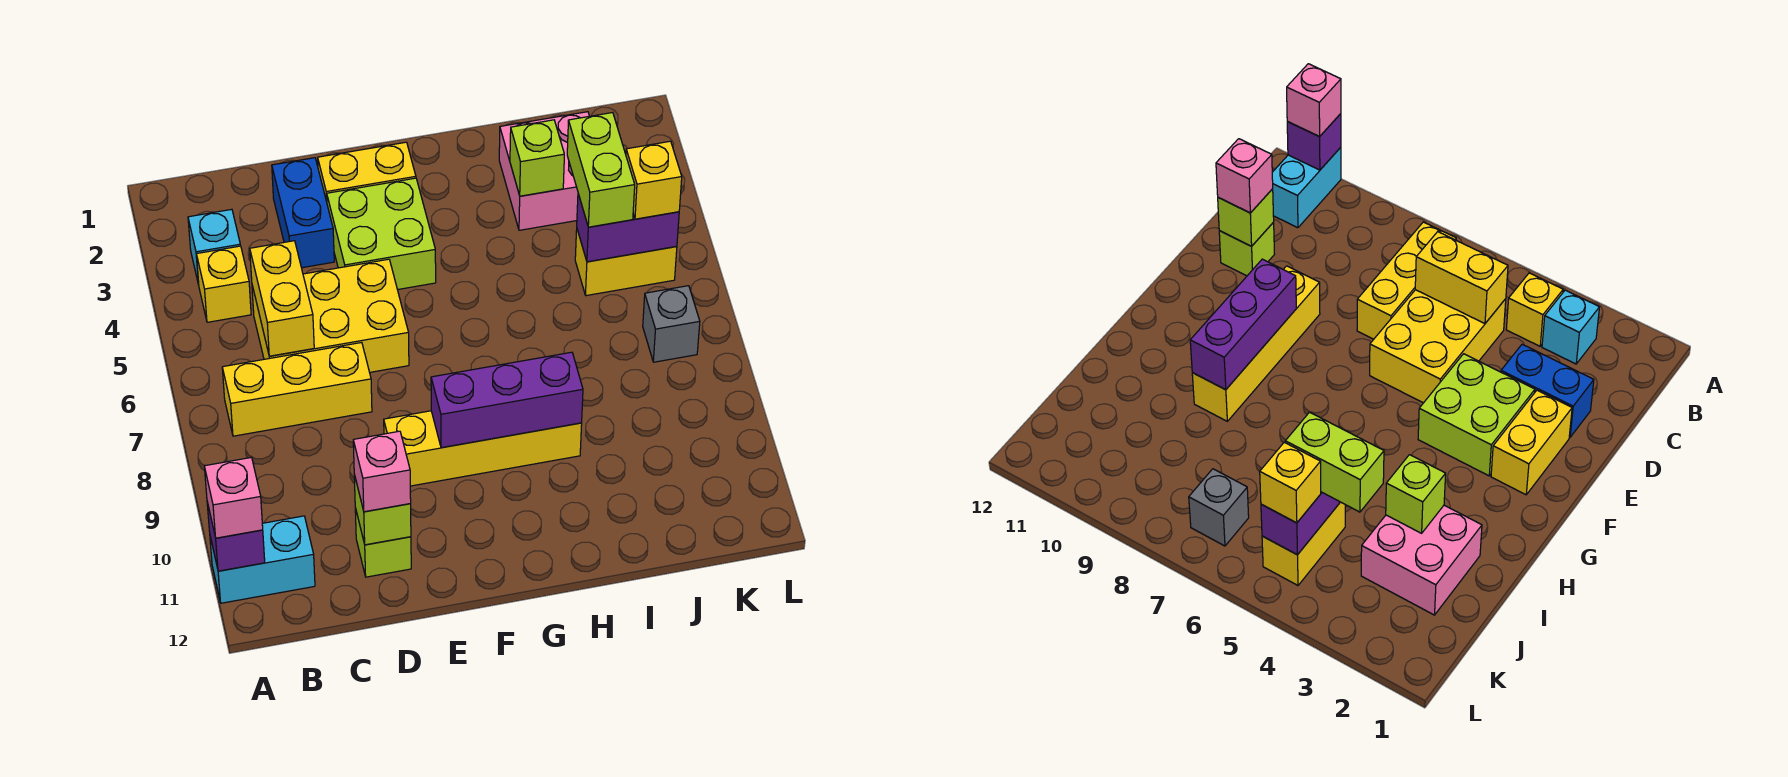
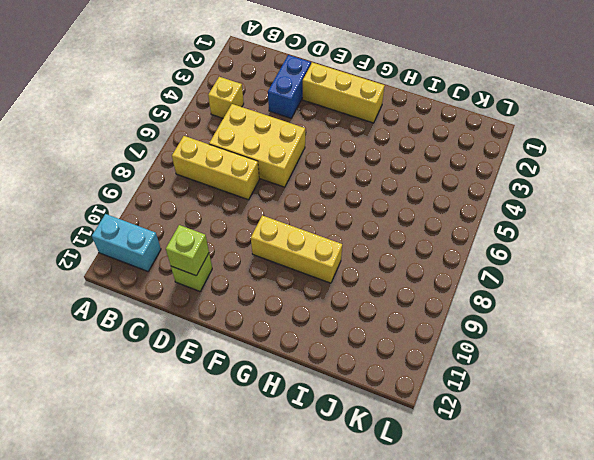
yellow brick E2:G2 level 1 -> yellow brick E2:F2 level 1
yellow brick F9:H9 level 1 -> yellow brick E9:H9 level 1
none -> cyan brick B3 level 1
none -> lime brick E3:F4 level 1
none -> pink brick I2:J3 level 1

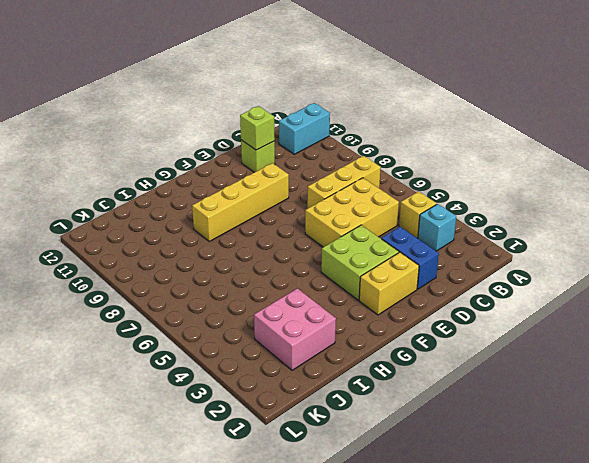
none -> yellow brick J5:K5 level 1
none -> grey brick K7 level 1
none -> purple brick A11 level 2

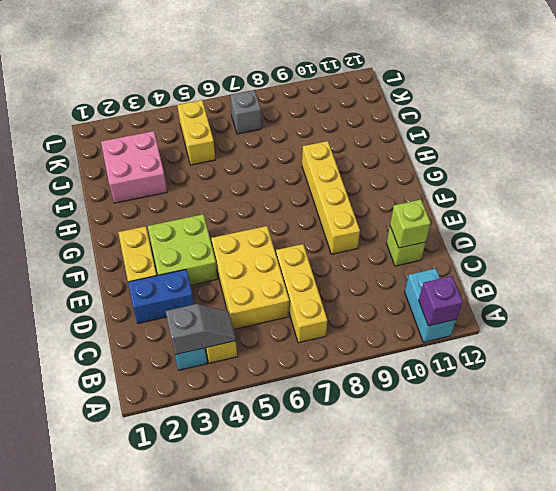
grey slope B3:B4 level 2 top 3 -> none
none -> yellow brick C5:C6 level 2
none -> purple brick F9:H9 level 2
none -> lime brick I3 level 2

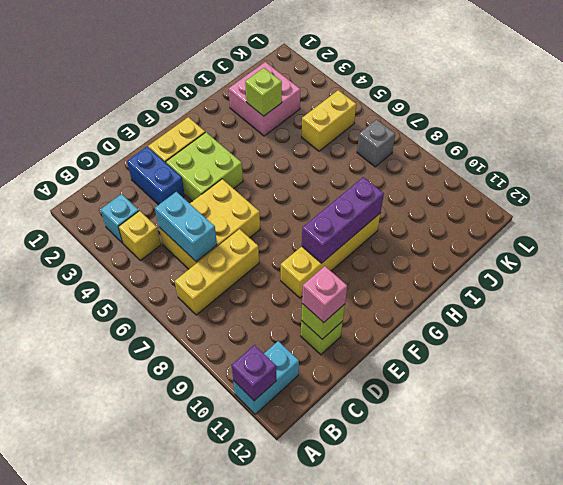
cyan brick C5:C6 level 2 -> yellow brick C5:C6 level 2
none -> purple brick J5:K5 level 2
none -> pink brick A11 level 3
none -> lime brick J4:J5 level 3

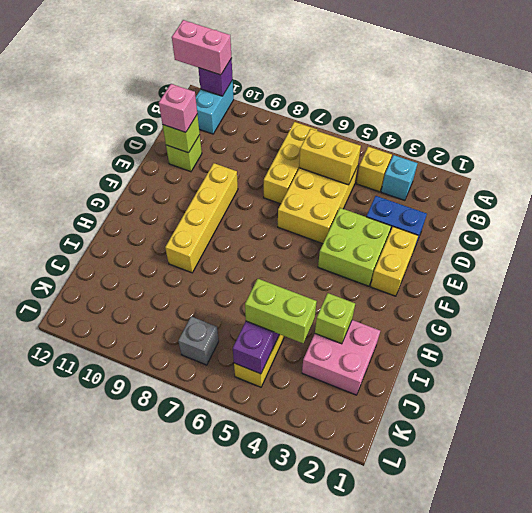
pink brick A11:A12 level 3 -> pink brick A11 level 3
none -> purple brick F9:H9 level 2
none -> yellow brick K5 level 3

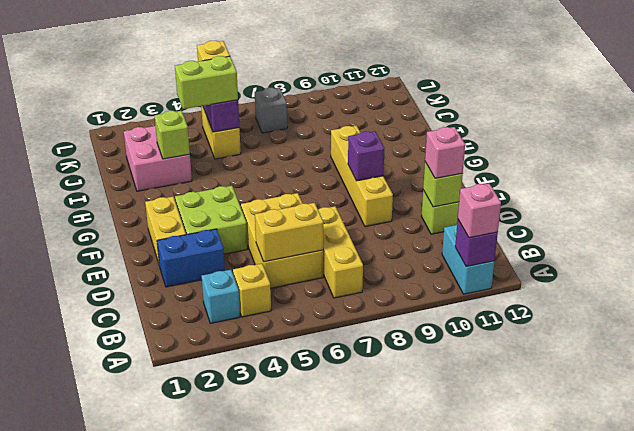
purple brick F9 level 2 -> purple brick F9:H9 level 2

